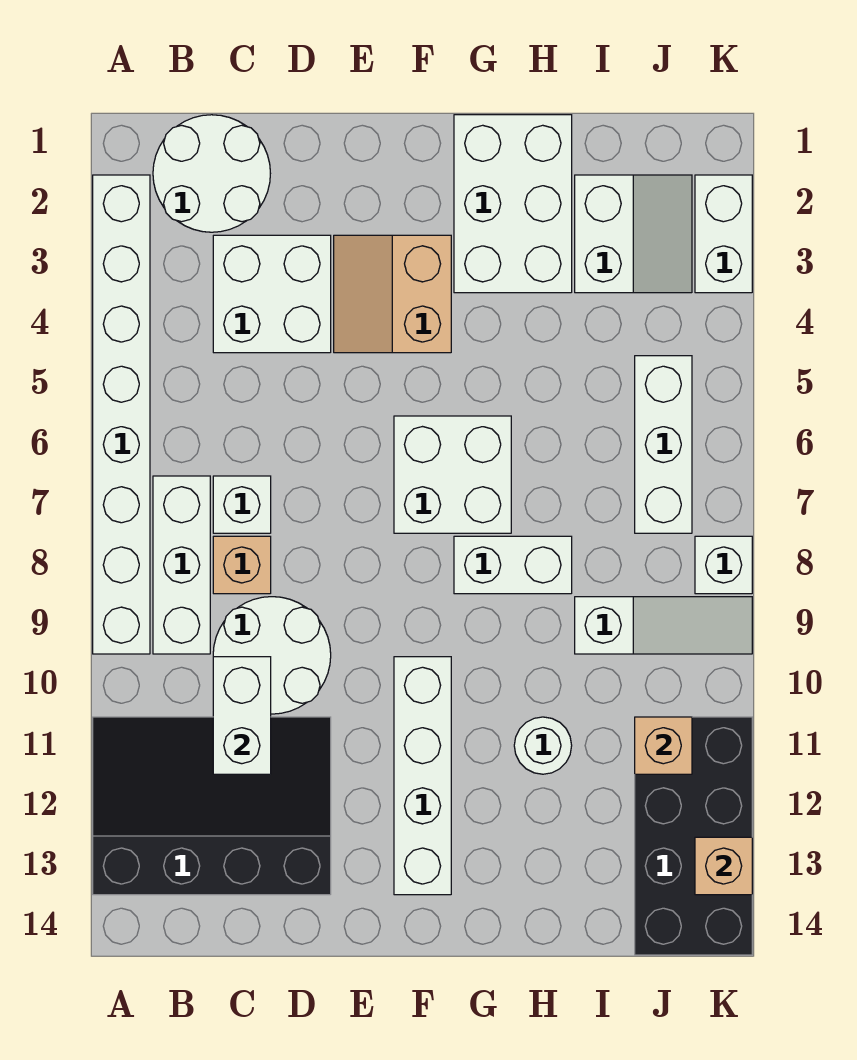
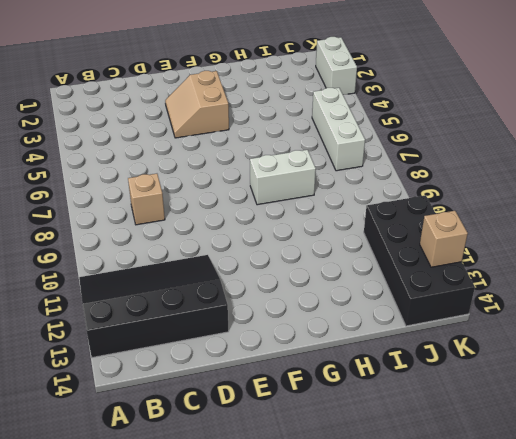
none -> white brick A2:A9 level 1
none -> white round brick B1:C2 level 1
none -> white brick B7:B9 level 1

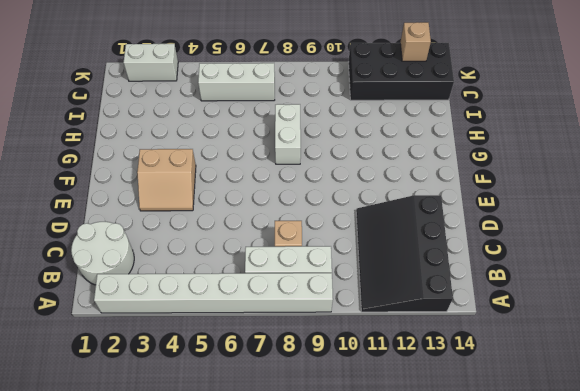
none -> white brick C3:D4 level 1
none -> white brick C7 level 1
none -> white round brick C9:D10 level 1

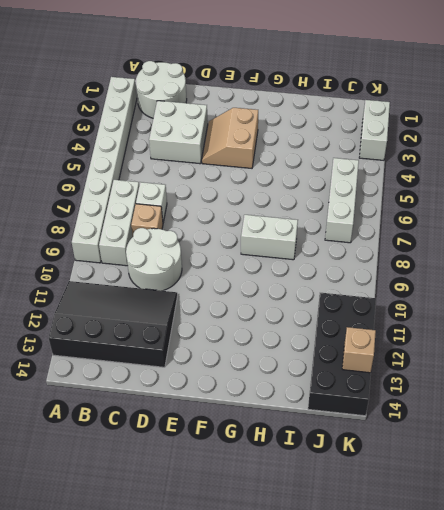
none -> white brick F6:G7 level 1
none -> white brick F10:F13 level 1
none -> white brick G1:H3 level 1

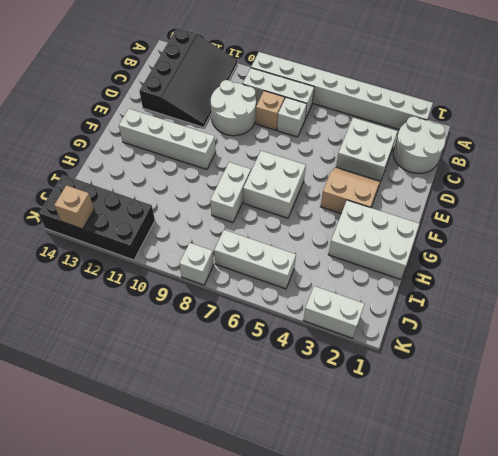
none -> white round brick H11 level 1
none -> white slope I2:J3 level 1 top I
none -> white slope I9:K9 level 1 top I

